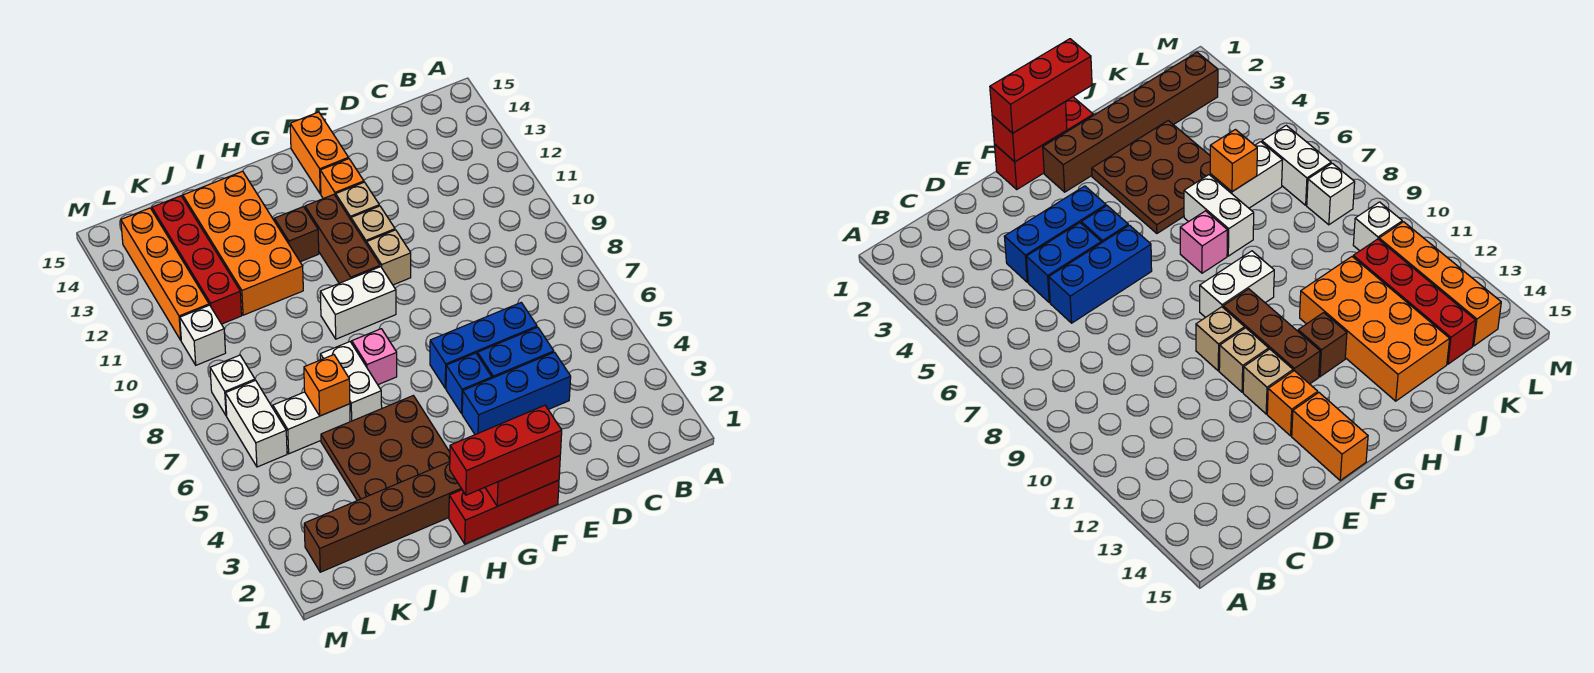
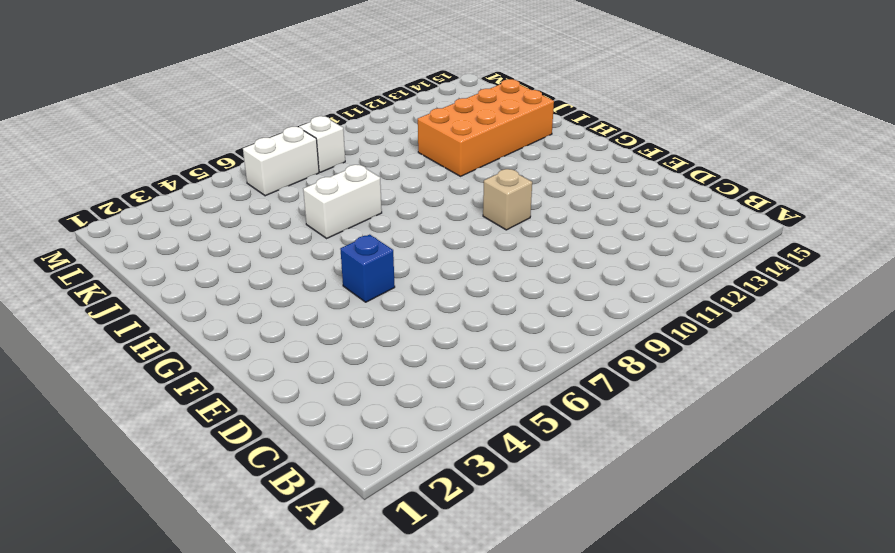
none -> blue brick D4:F4 level 1
none -> blue brick D5:E5 level 1
none -> blue brick D6:F6 level 1

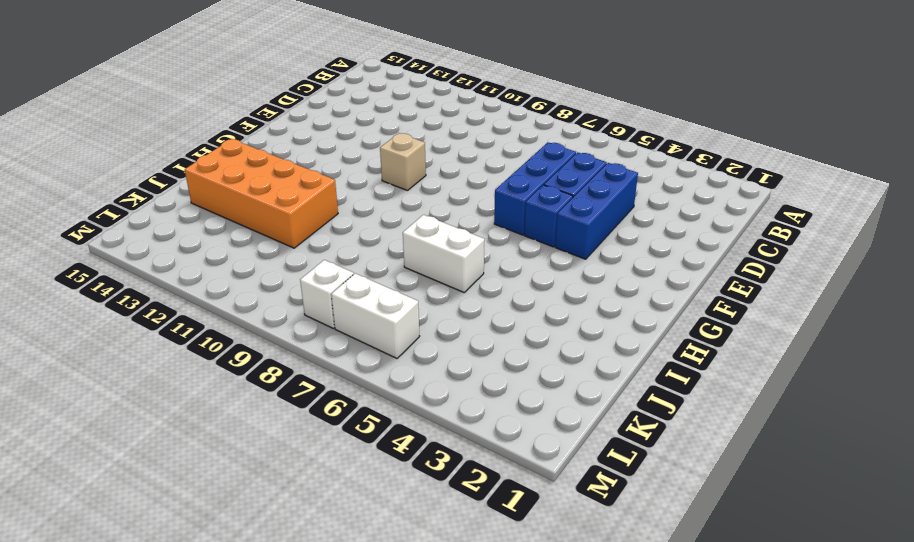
none -> red brick F1:H1 level 1
none -> tan brick F11 level 1
none -> tan brick F12 level 1

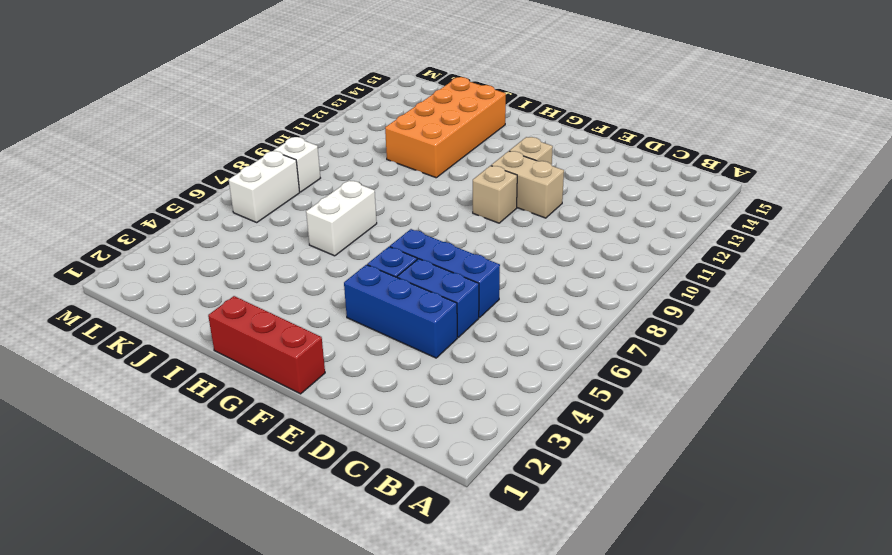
tan brick E11:F11 level 1 -> tan brick F11 level 1
none -> orange brick F13 level 1
none -> orange brick F14:F15 level 1
none -> brown brick G2:L2 level 1

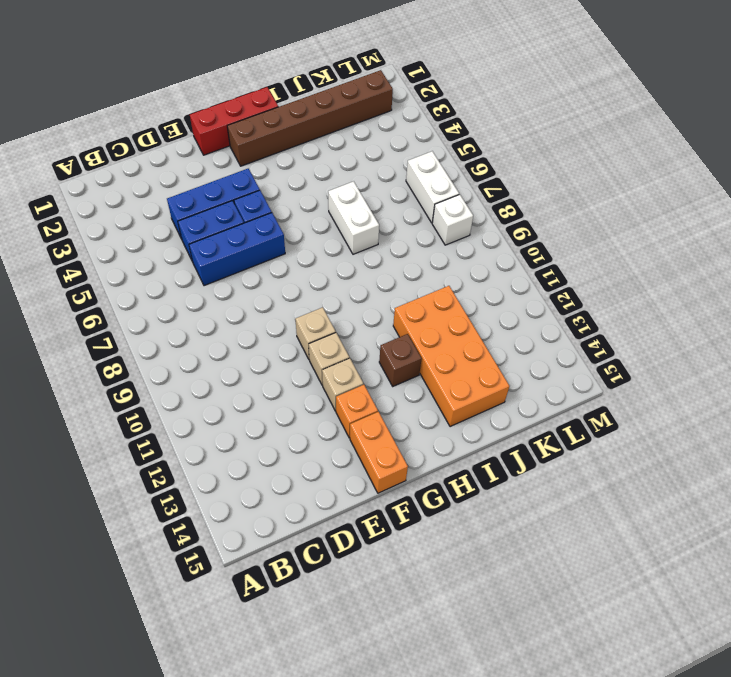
none -> white brick G9:H9 level 1
none -> brown brick G10:G12 level 1
none -> brown plate H3:J5 level 1

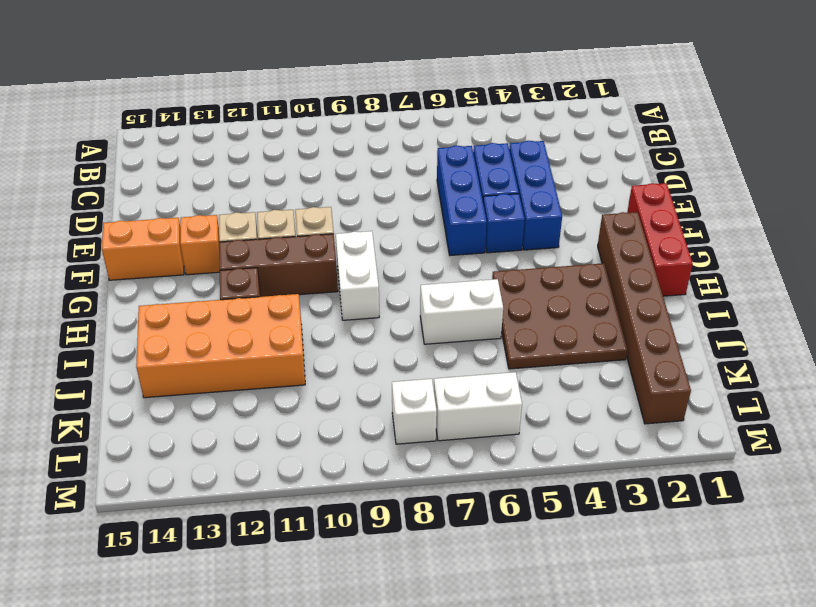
none -> pink brick H7 level 1
none -> white brick J6:K6 level 1
none -> red brick K11:K14 level 1

